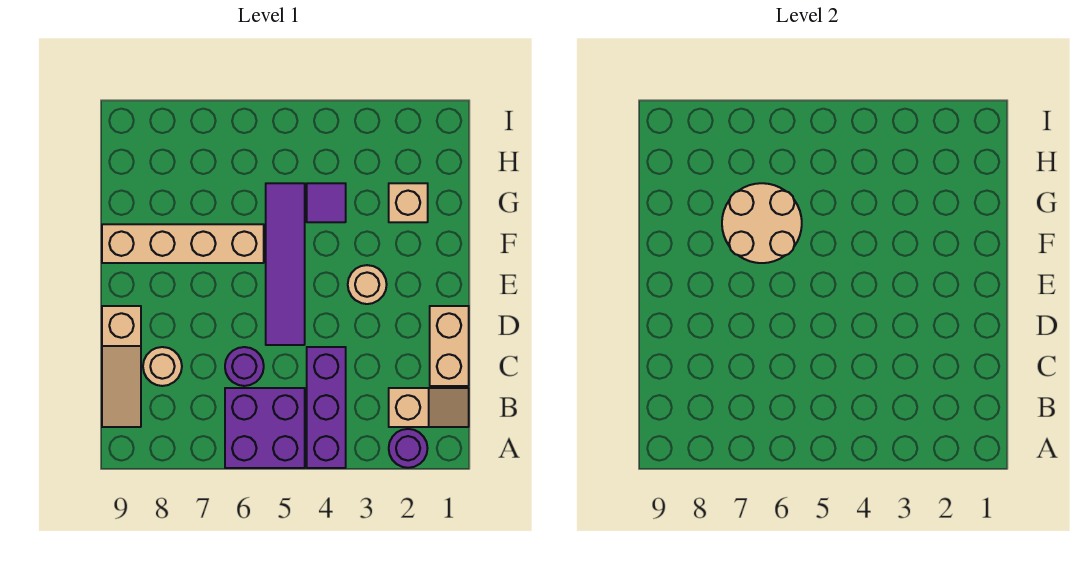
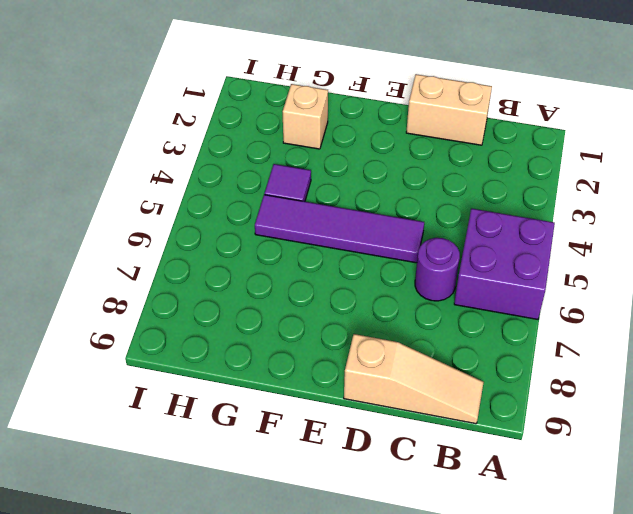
none -> purple round brick A2 level 1
none -> purple brick A4:C4 level 1
none -> tan slope B1:B2 level 1 top 2

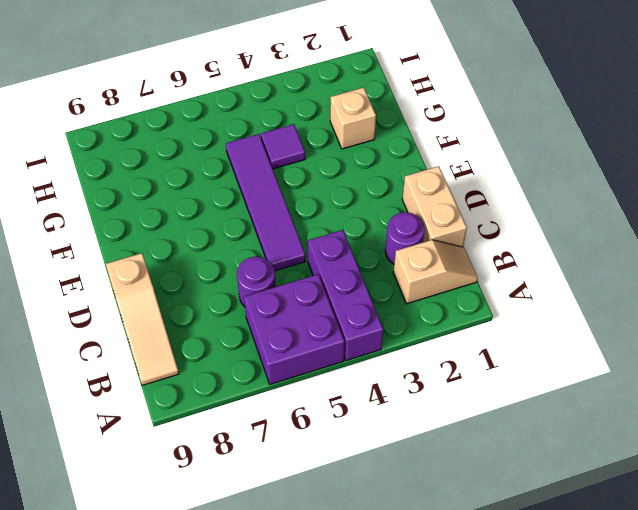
purple round brick C2 level 1 -> purple round brick A2 level 1
none -> tan round brick C8 level 1
none -> tan round brick E3 level 1
none -> tan brick F6:F9 level 1

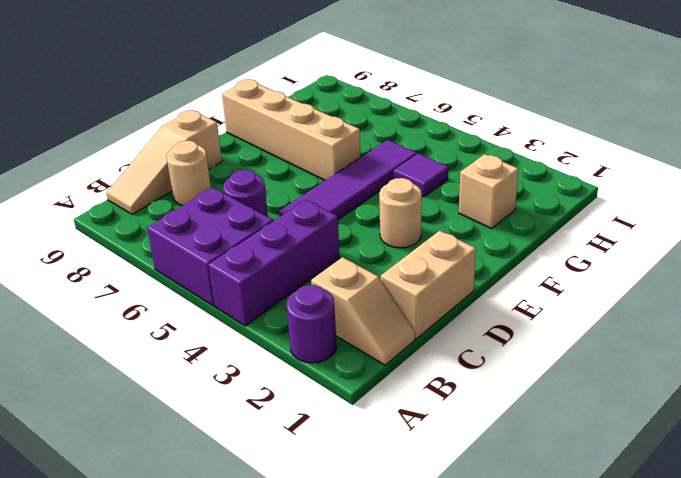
none -> tan round brick F6:G7 level 2

